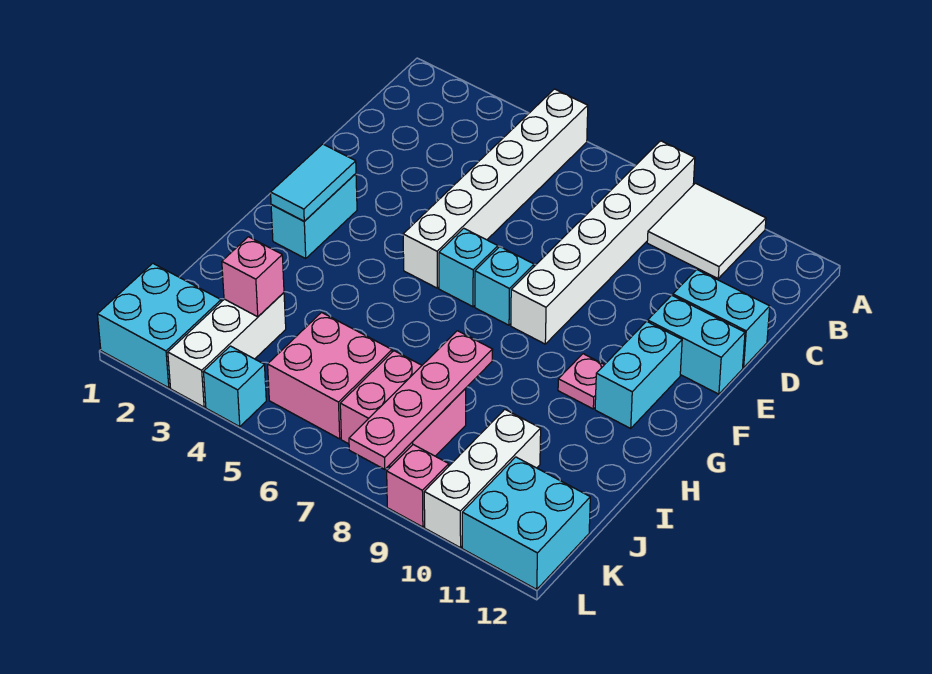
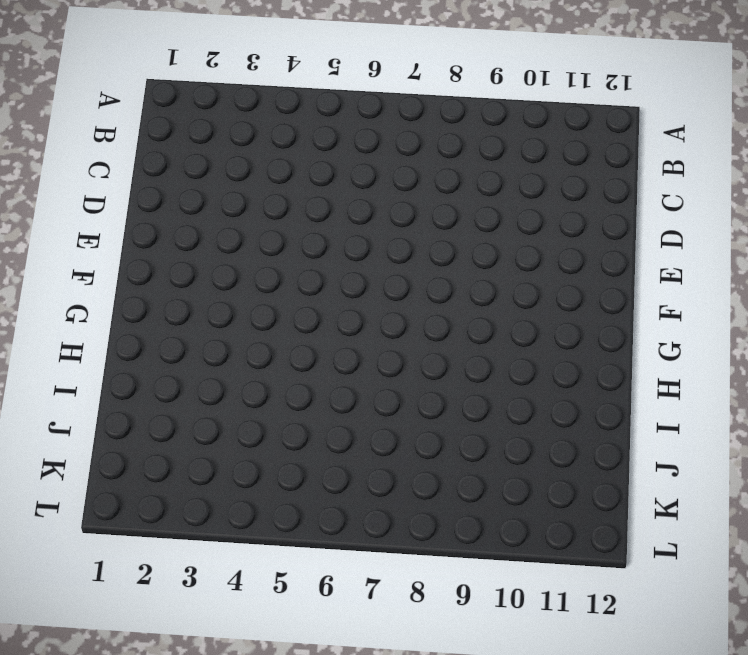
none -> white brick A5:F5 level 1
none -> white brick A8:F8 level 1
none -> white tile A9:B10 level 1

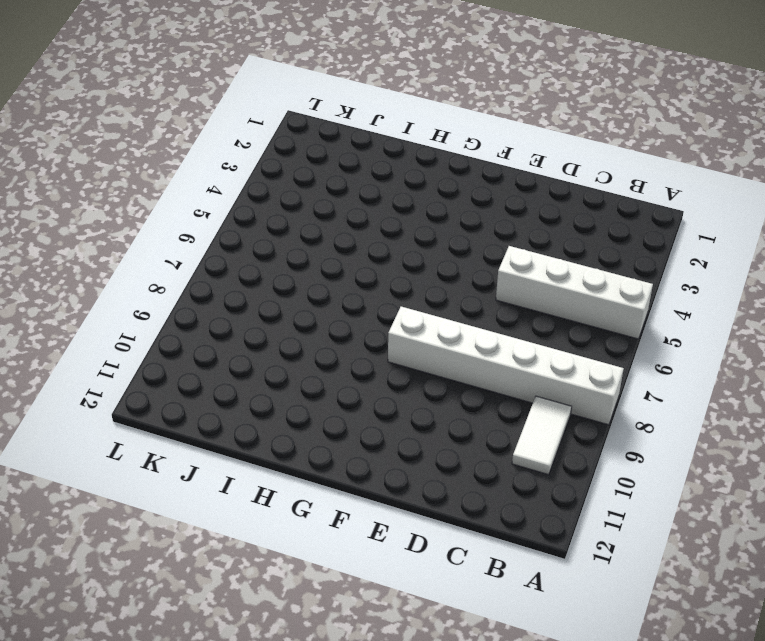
white brick A5:D5 level 1 -> white brick A5:F5 level 1
white tile B9:B10 level 1 -> white tile A9:B10 level 1
none -> cyan brick D11:D12 level 1
none -> cyan brick E11:E12 level 1
none -> cyan brick F2:G2 level 1

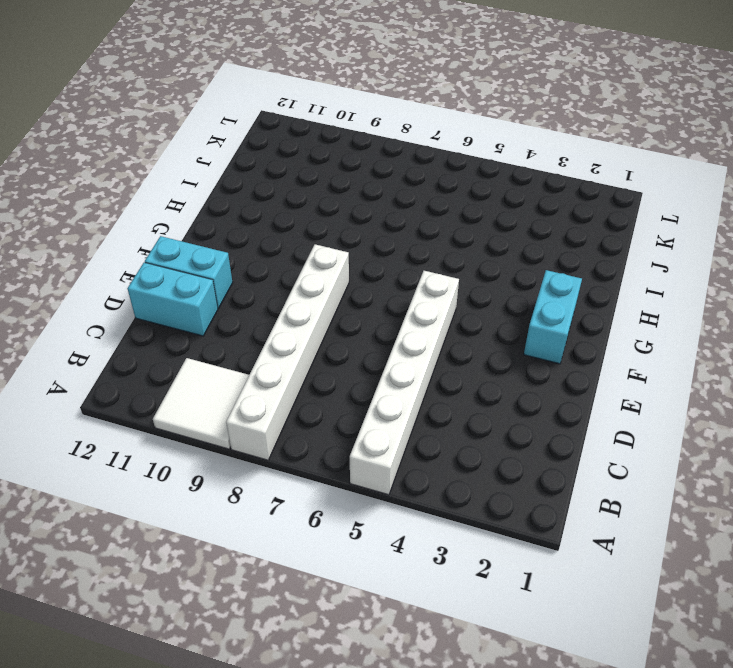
none -> cyan brick F6 level 1
none -> cyan brick F7 level 1
none -> cyan brick F11:G11 level 1

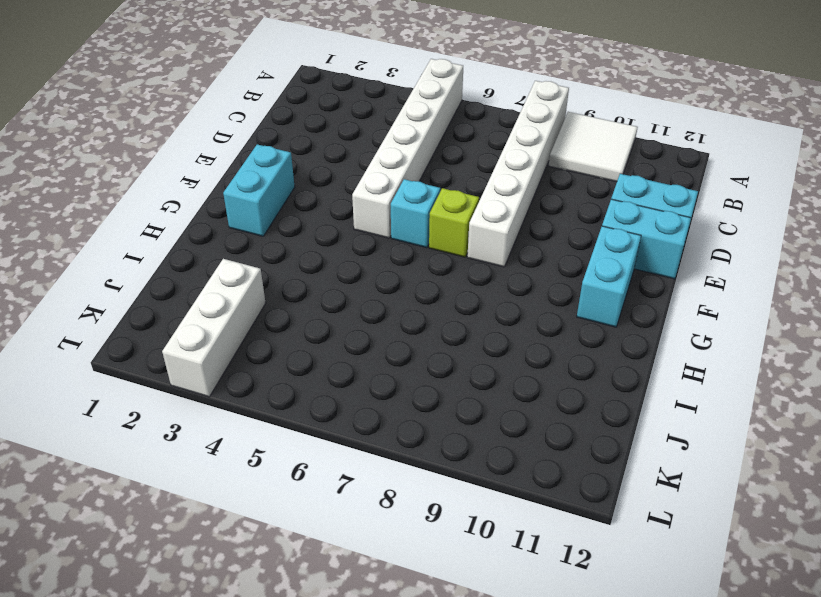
lime brick F7 level 1 -> cyan brick F7 level 1
none -> pink plate G10 level 1
none -> pink brick J5:K6 level 1
none -> pink brick J7:K8 level 1

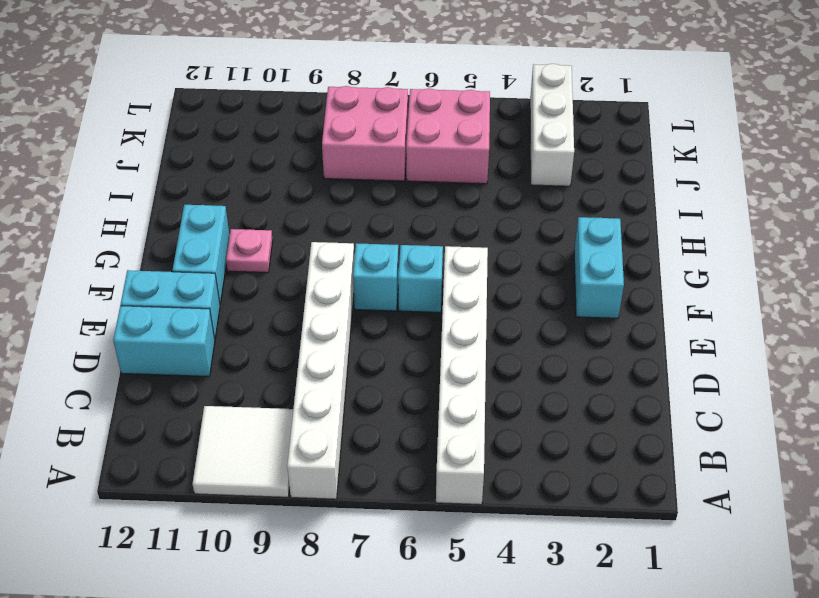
none -> white brick J10:L10 level 1
none -> cyan brick K1:L2 level 1
none -> cyan brick K11:L12 level 1

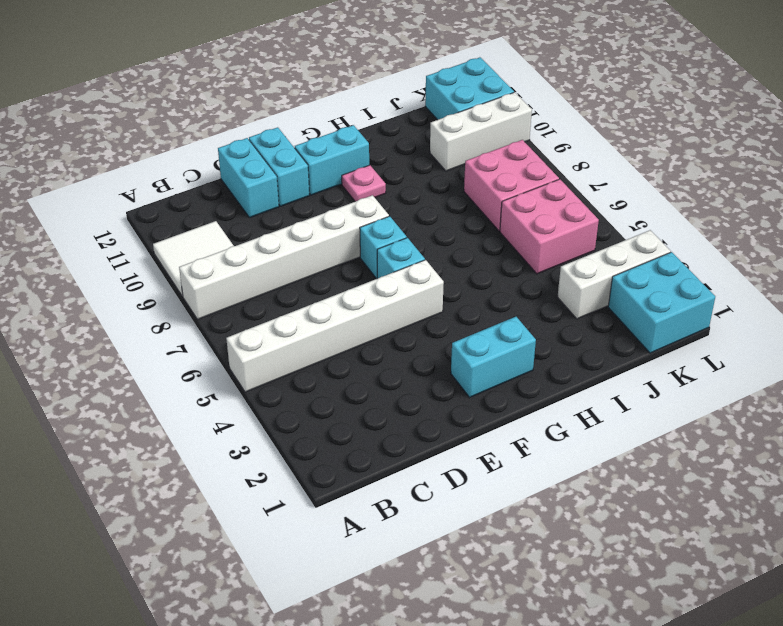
none -> cyan brick L4 level 1
none -> pink brick L9 level 1
none -> cyan tile F2:G2 level 2

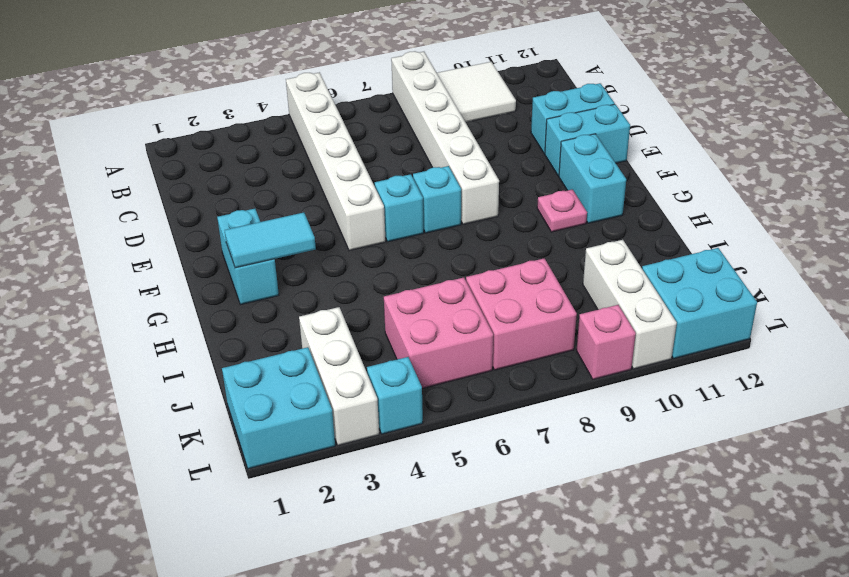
cyan tile G2:G3 level 2 -> cyan tile F2:G2 level 2
none -> pink plate I8:L8 level 2
none -> pink brick J3 level 2

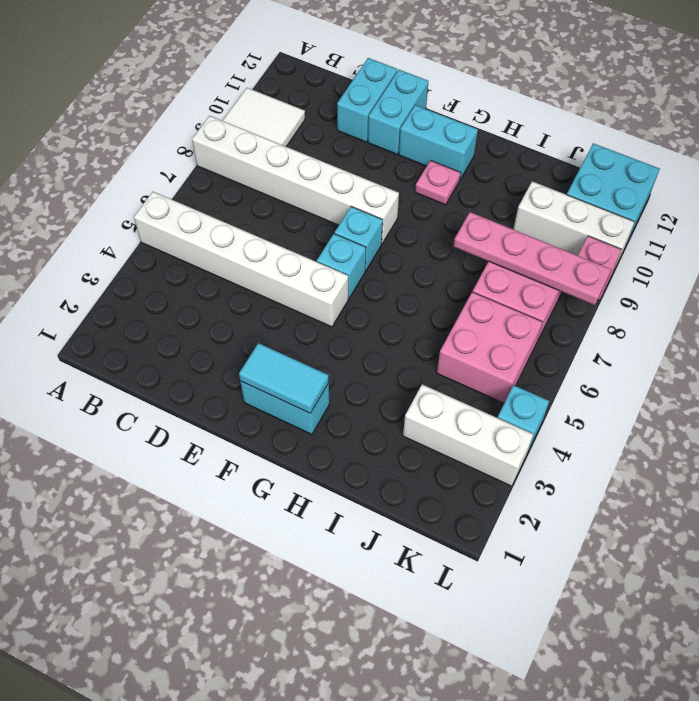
none -> cyan brick K1:L2 level 1
none -> pink brick J3 level 2

